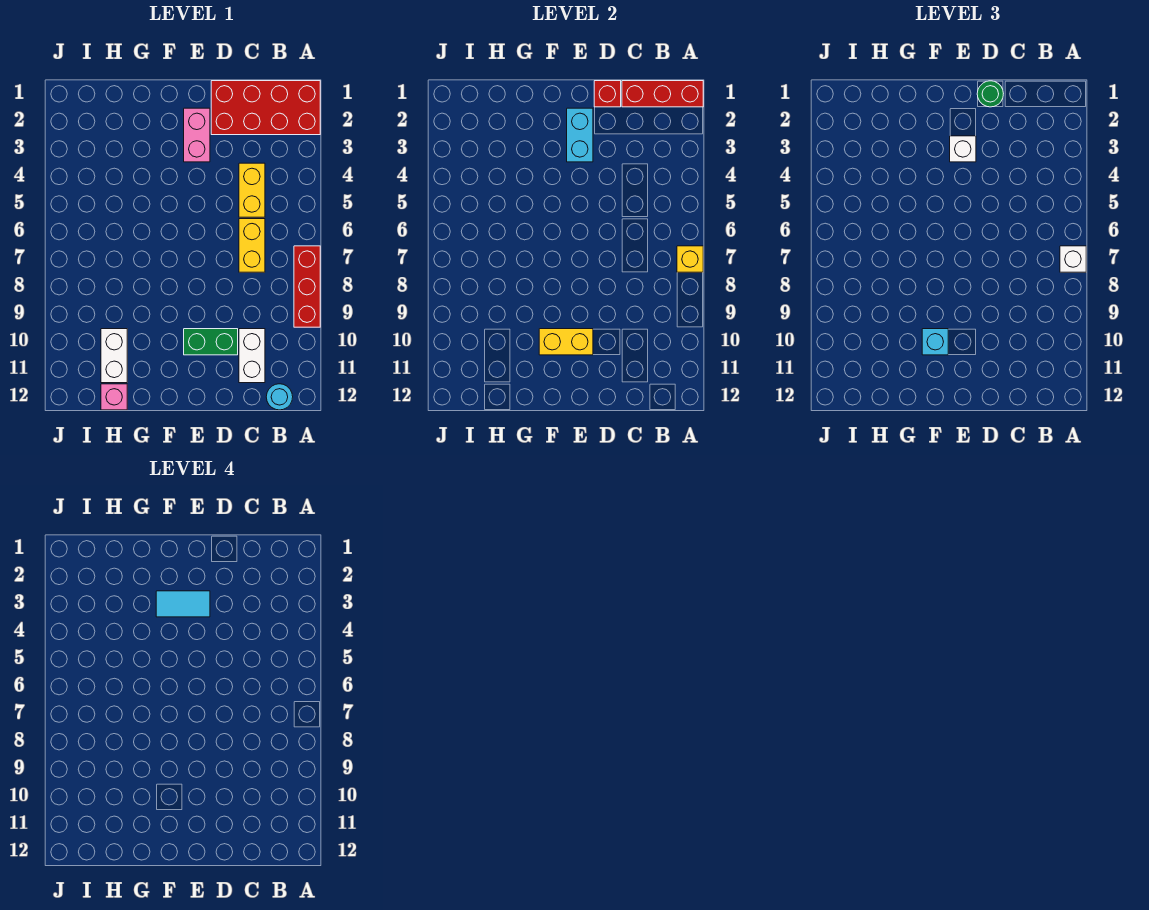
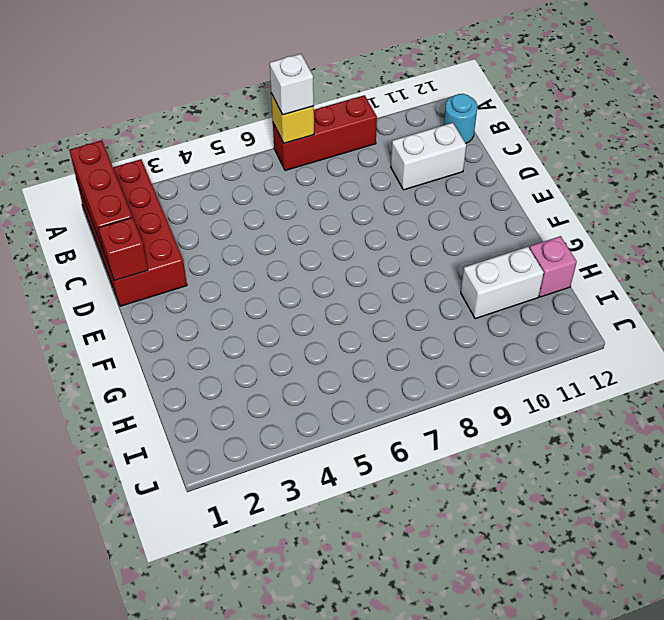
none -> yellow brick C4:C5 level 1
none -> yellow brick C6:C7 level 1
none -> green brick D10:E10 level 1

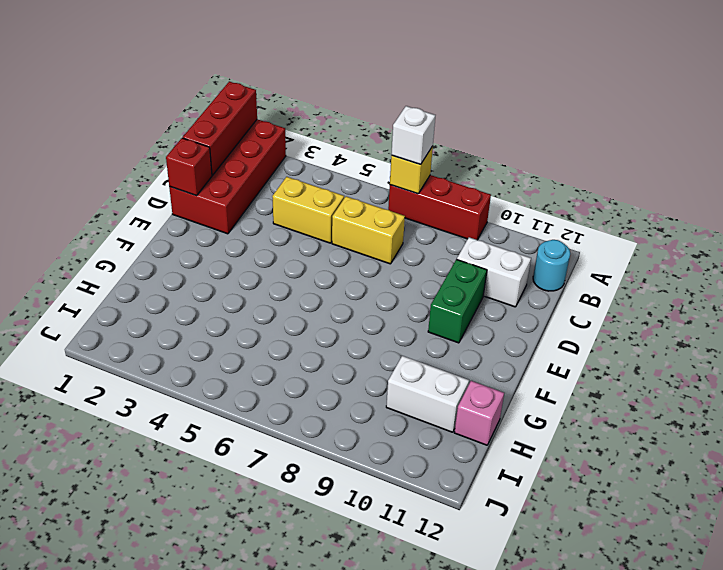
none -> pink brick E2:E3 level 1
none -> cyan brick E2:E3 level 2
none -> yellow brick E10:F10 level 2

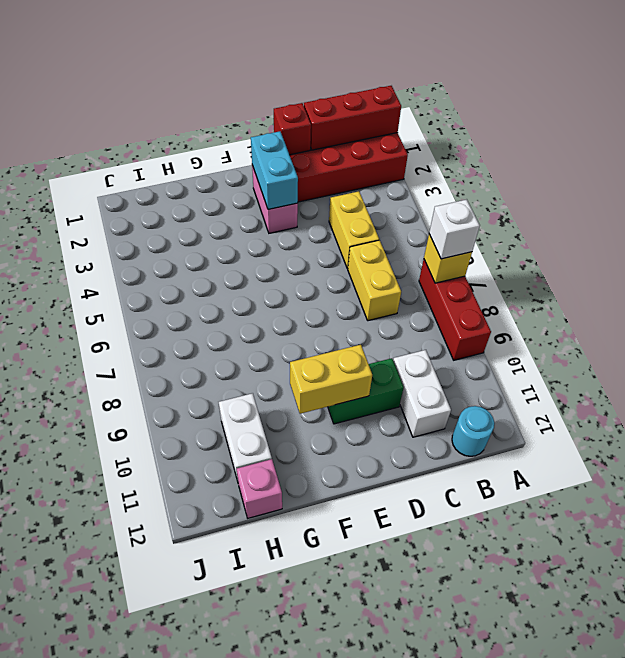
none -> green round brick D1 level 3
none -> white brick E3 level 3
none -> cyan brick F10 level 3

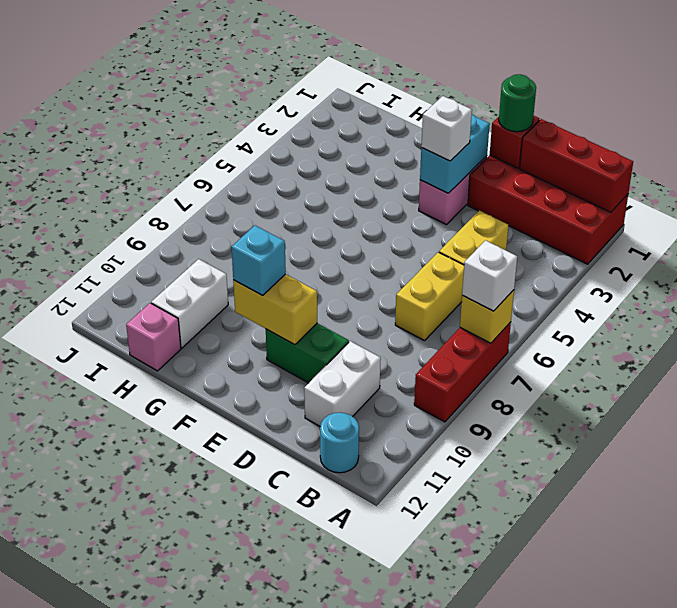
none -> cyan tile E3:F3 level 4

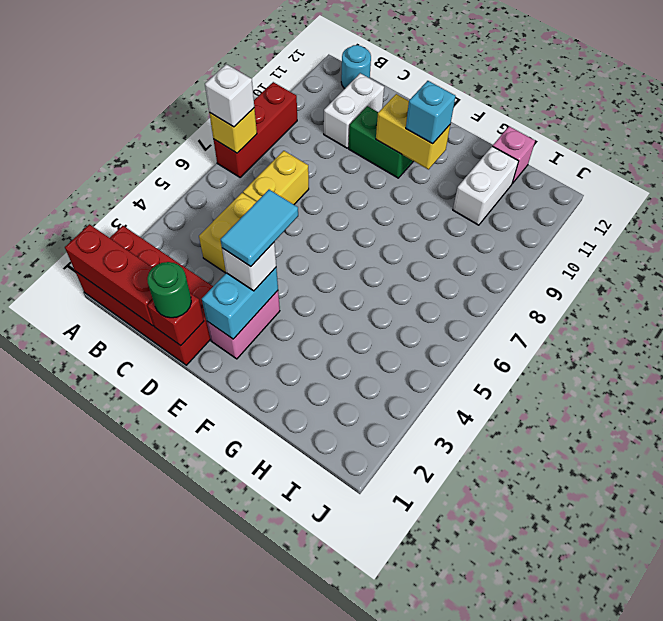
cyan tile E3:E4 level 4 -> cyan tile E3:F3 level 4

